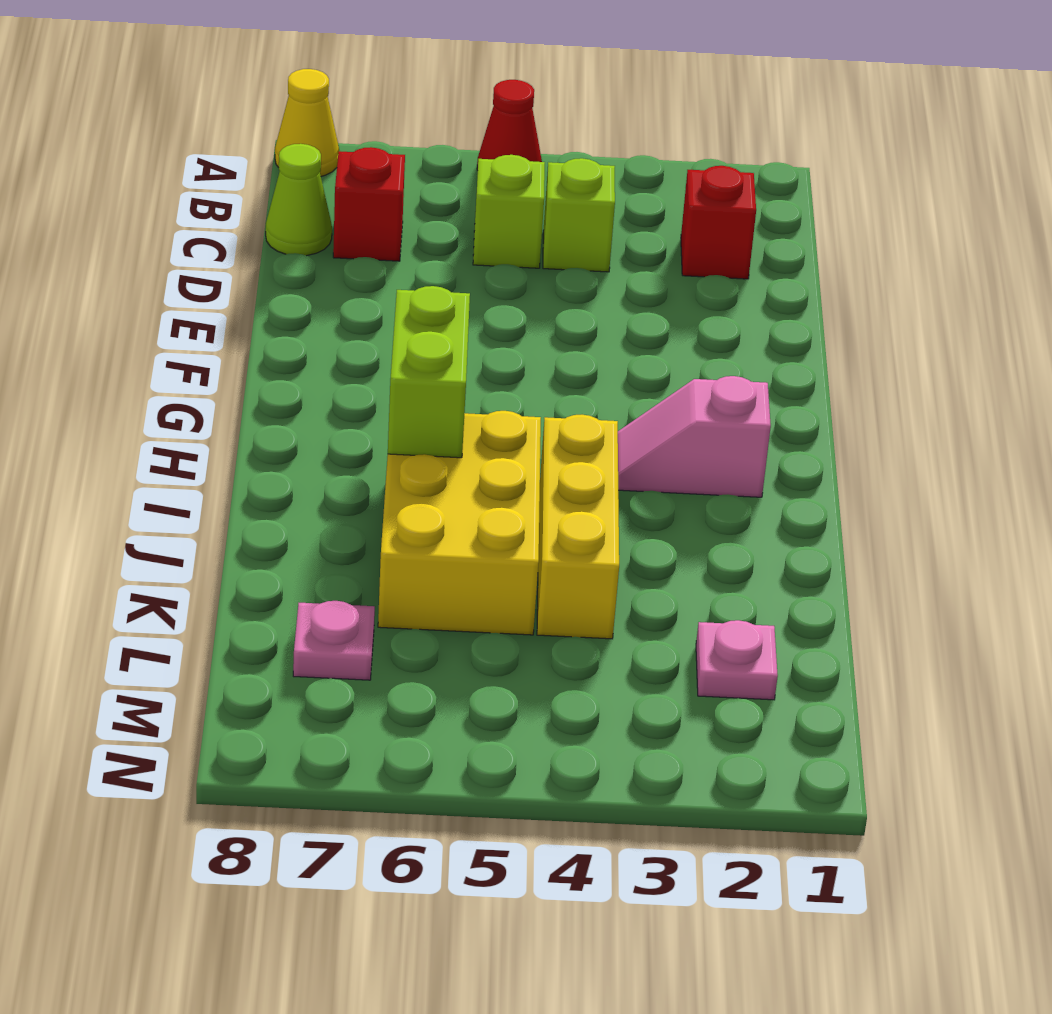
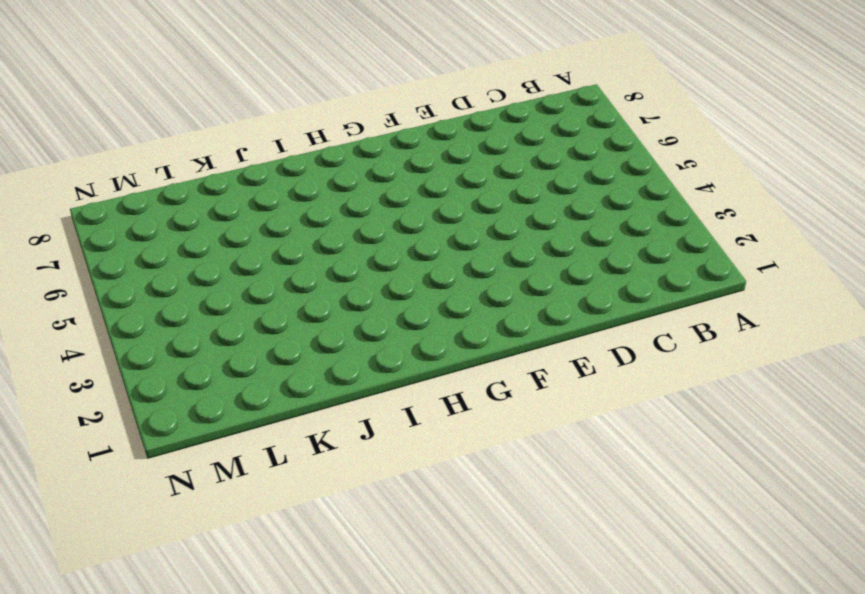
none -> red cone A5 level 1
none -> yellow cone A8 level 1
none -> red brick C2 level 1

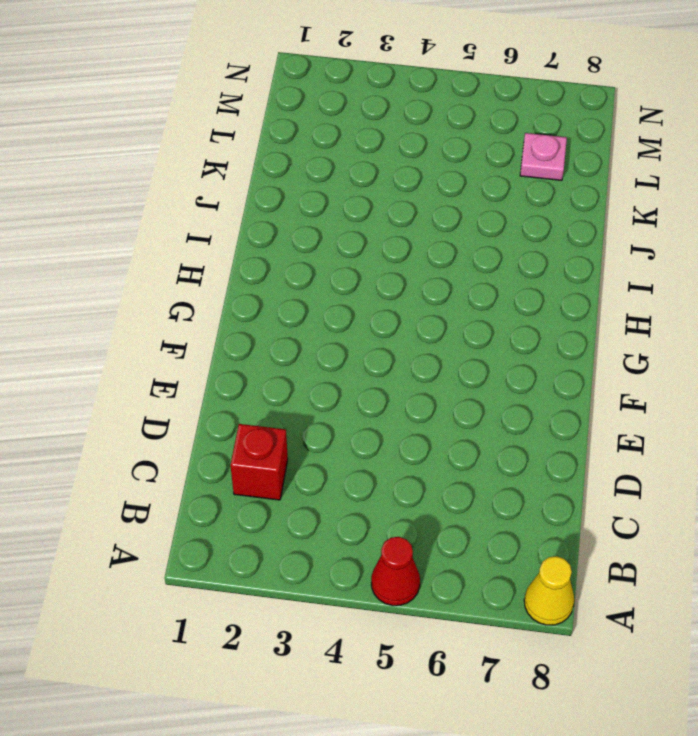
none -> lime brick C4 level 1
none -> lime brick C5 level 1
none -> red brick C7 level 1

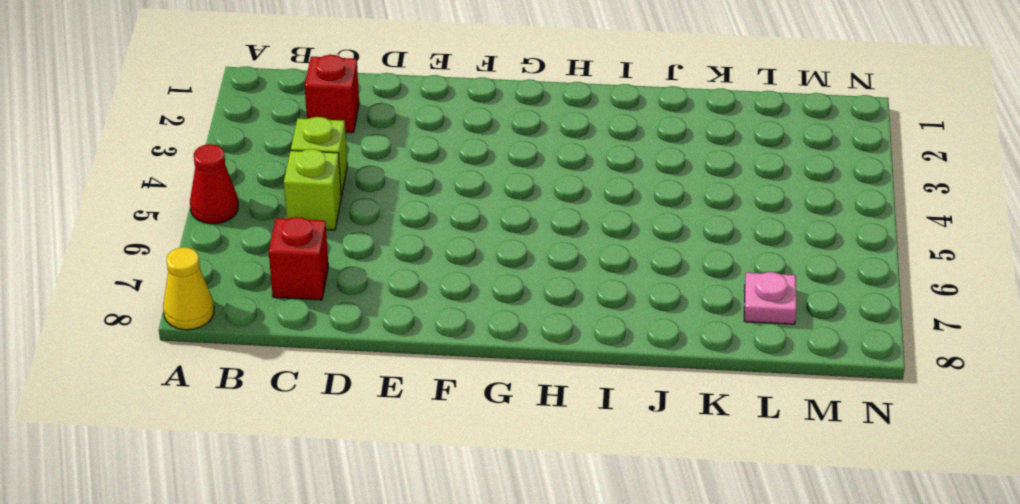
none -> lime cone C8 level 1
none -> pink slope H2:H3 level 1 top 2
none -> yellow brick I4:K4 level 1

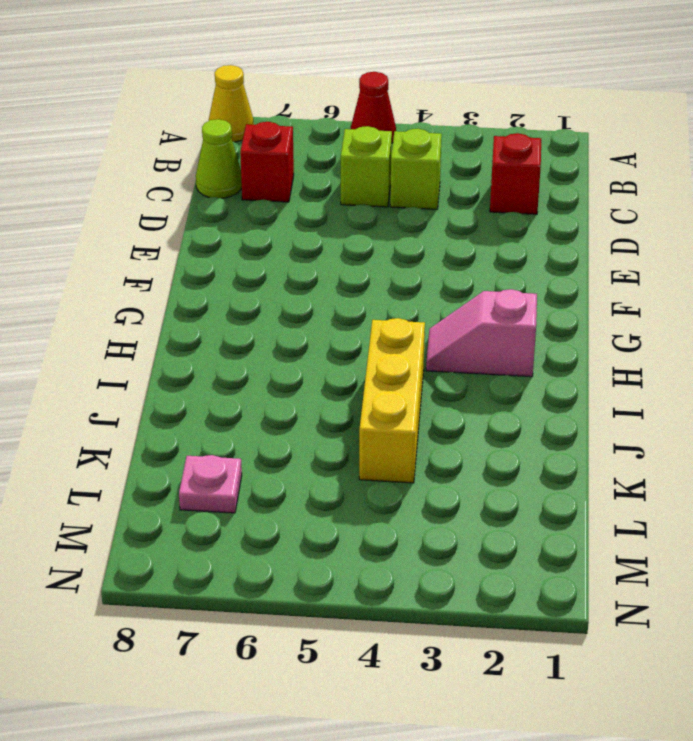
none -> yellow brick I5:K6 level 1
none -> pink plate L2 level 1
none -> lime brick H6:I6 level 2

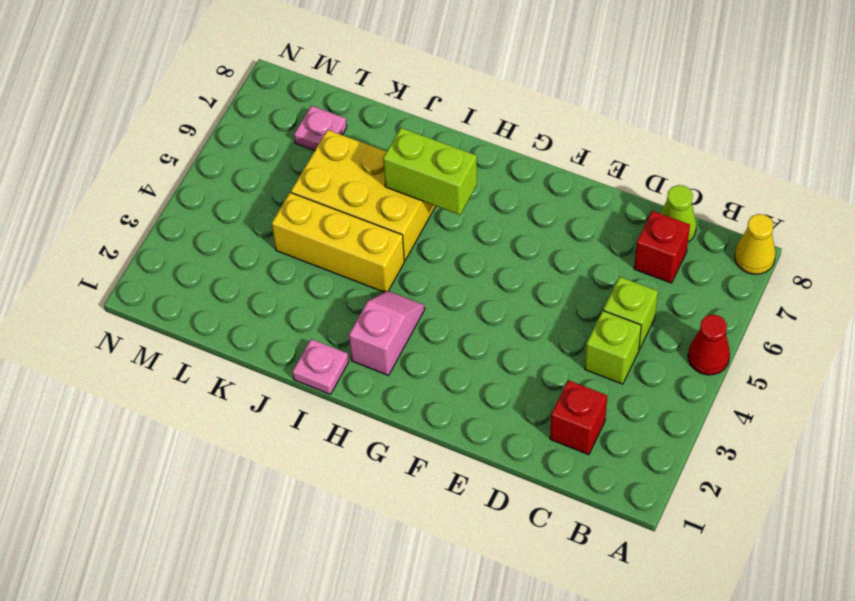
pink plate I1 level 1 -> pink plate L2 level 1

